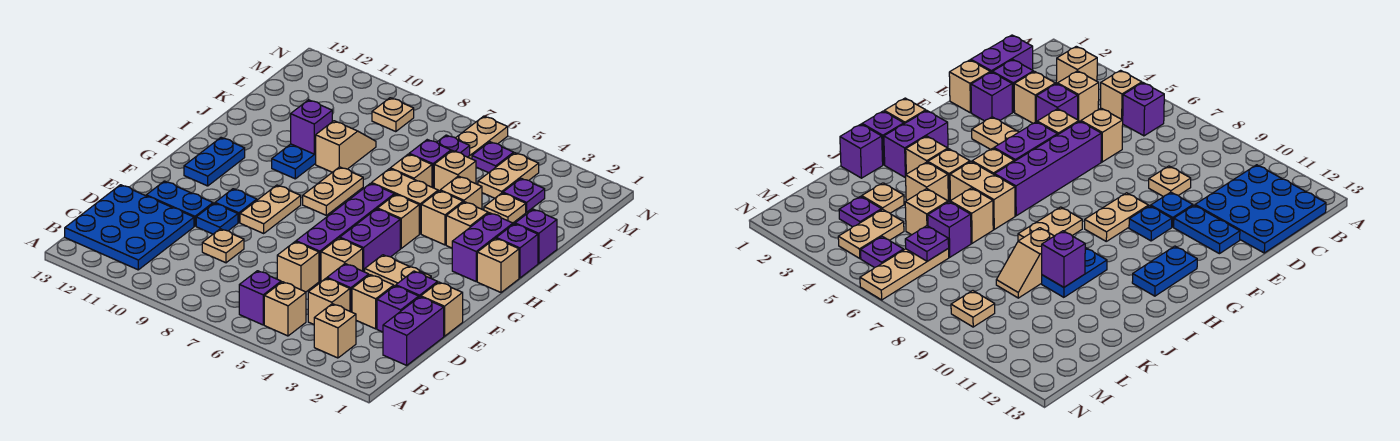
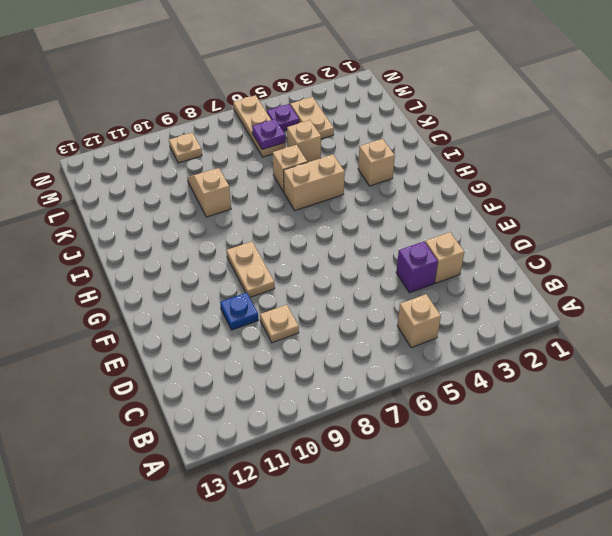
none -> tan brick B3 level 1
none -> purple brick B6 level 1
none -> blue plate B11:D13 level 1
none -> purple brick C1:D1 level 1

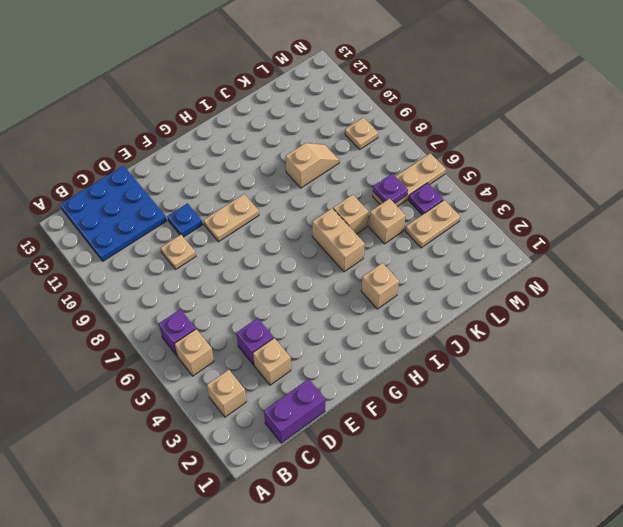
none -> tan brick C4 level 1
none -> purple brick D2 level 1
none -> tan brick D6 level 1
none -> tan brick E1 level 1

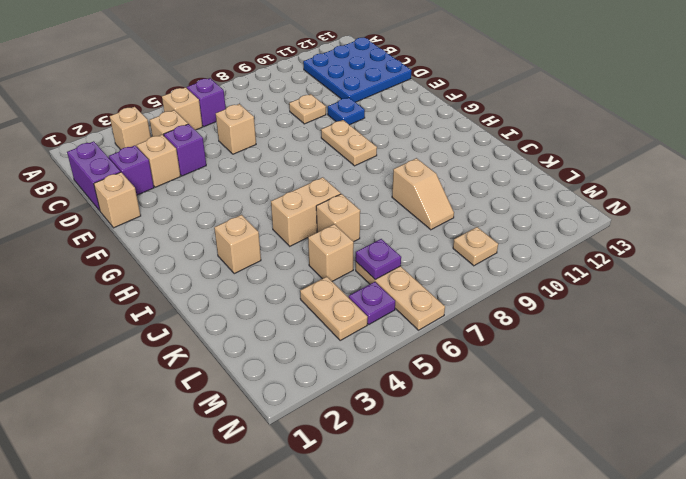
none -> purple brick E2 level 1
none -> tan brick E5 level 1
none -> purple brick E6:H6 level 1
none -> blue plate E11:E12 level 1

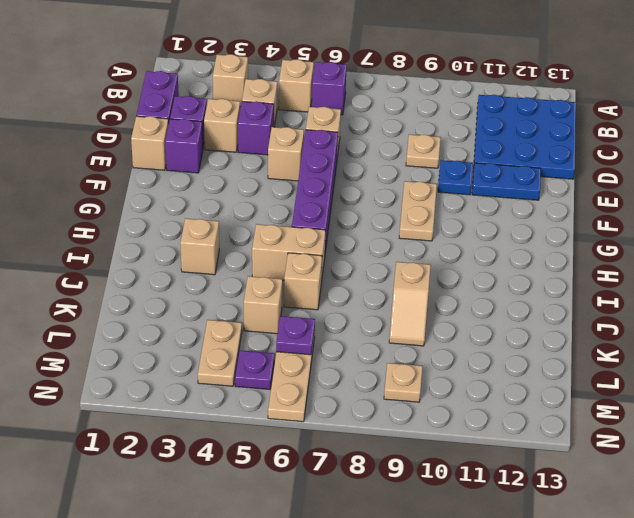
none -> tan plate F3:F4 level 1
none -> purple brick F5:G5 level 1
none -> blue plate F10 level 1
none -> blue plate G12:H12 level 1

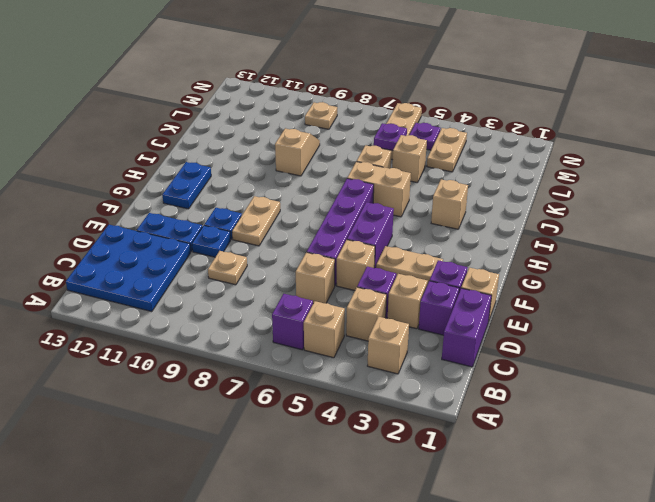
none -> tan brick H1 level 1
none -> purple brick H2:I2 level 1
none -> tan brick H5 level 1
none -> tan plate H8:I8 level 1

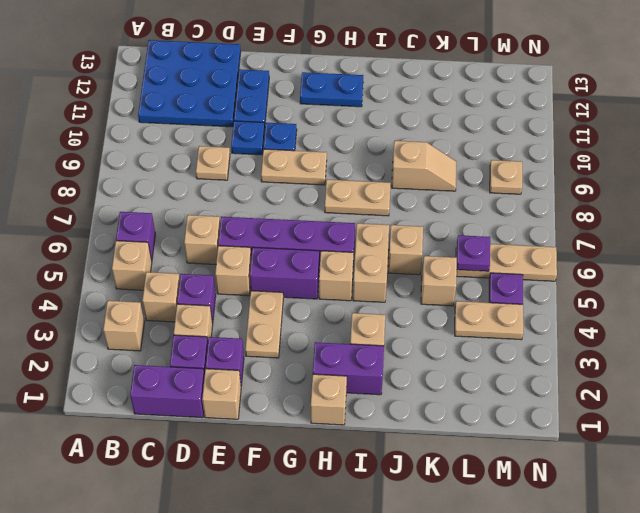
none -> purple brick I1 level 1
none -> tan brick I4 level 1
none -> blue plate I10:J10 level 1
none -> purple brick J1 level 1

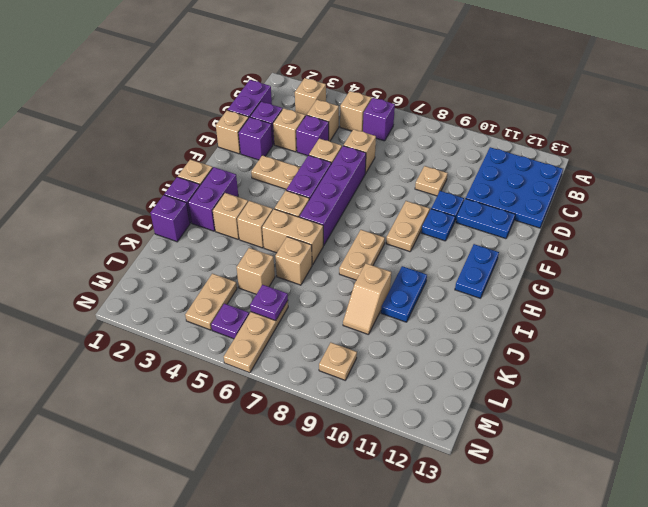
none -> tan brick J4 level 1
none -> tan plate K3 level 1
none -> purple brick K6 level 1
none -> purple plate L3 level 1

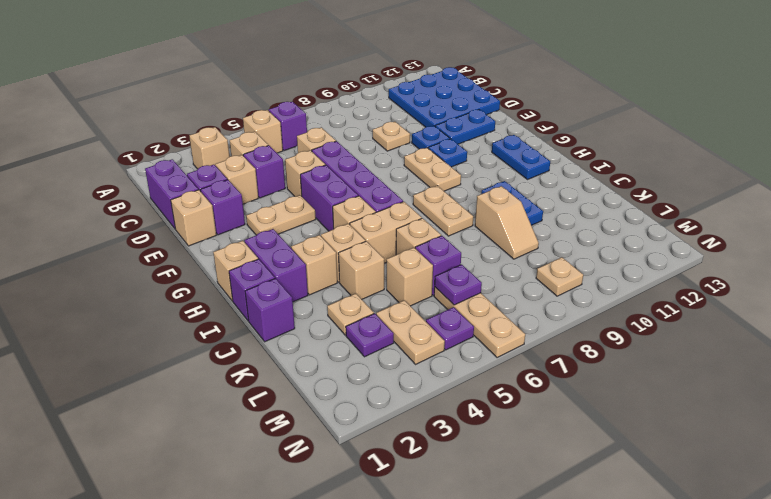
none -> purple brick J10 level 2

